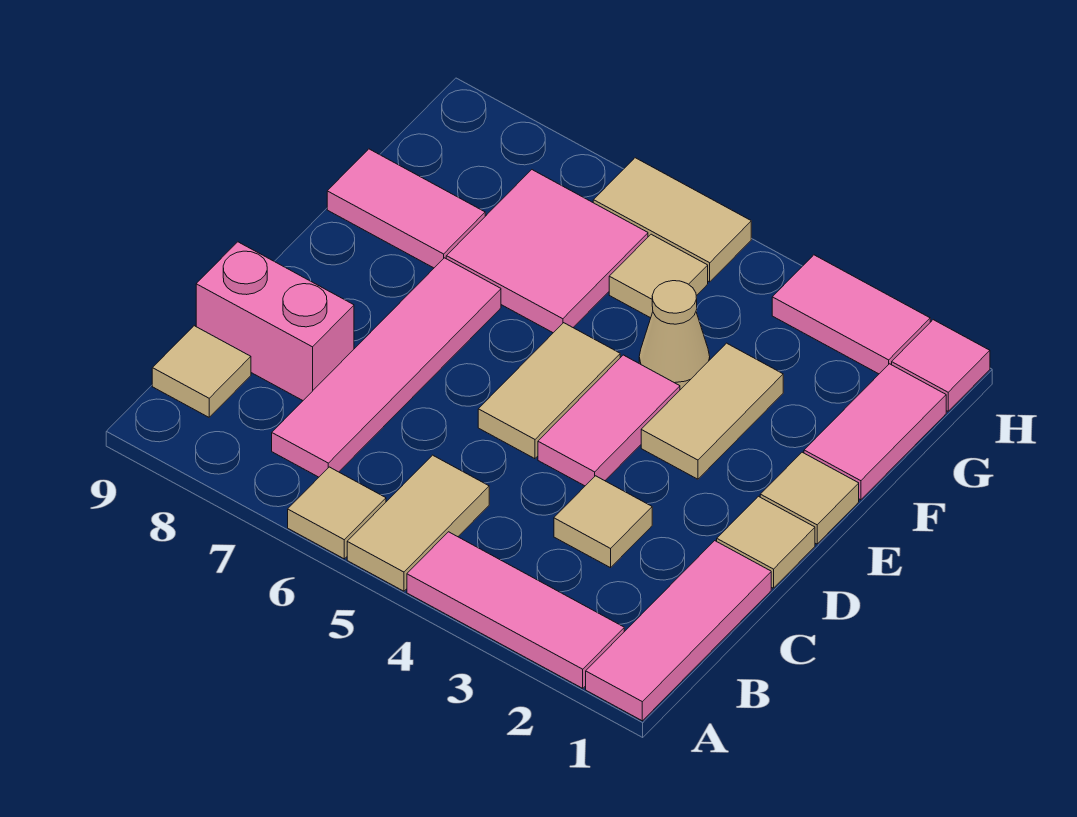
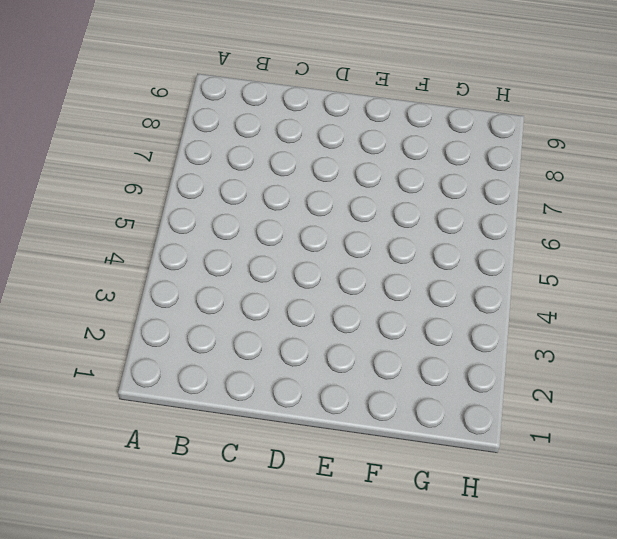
none -> pink tile A1:C1 level 1
none -> pink tile A2:A4 level 1
none -> tan tile A5:B5 level 1

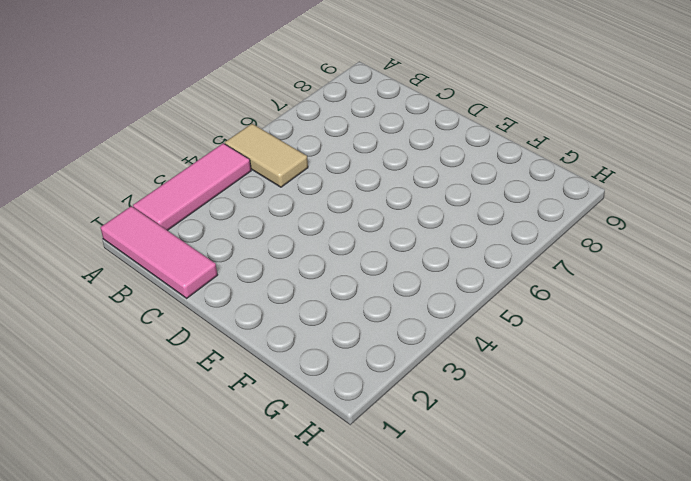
none -> tan tile A6 level 1
none -> pink tile B7:E7 level 1
none -> tan tile B9 level 1

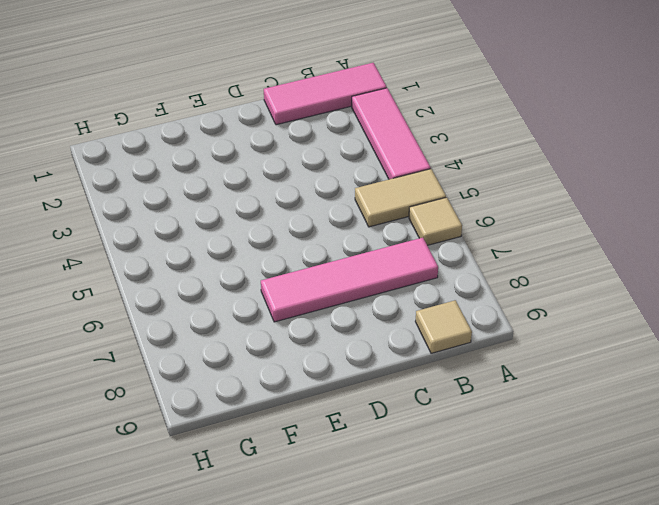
none -> tan tile C3 level 1
none -> pink brick C8:C9 level 1
none -> tan tile D1 level 1

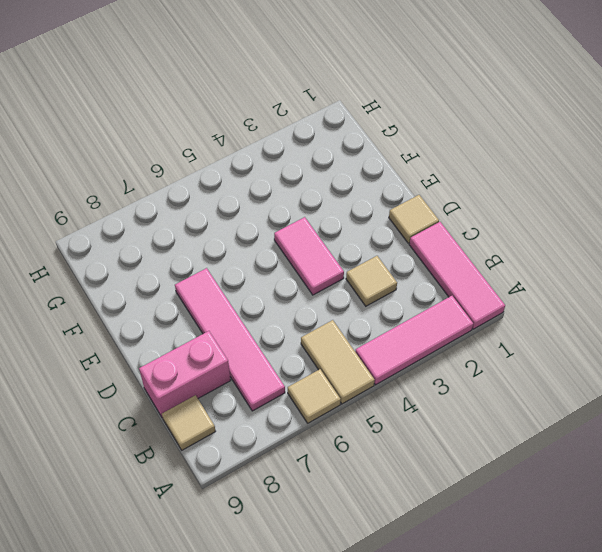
none -> tan tile D5:E5 level 1
none -> tan tile E1 level 1
none -> tan tile E3:F3 level 1

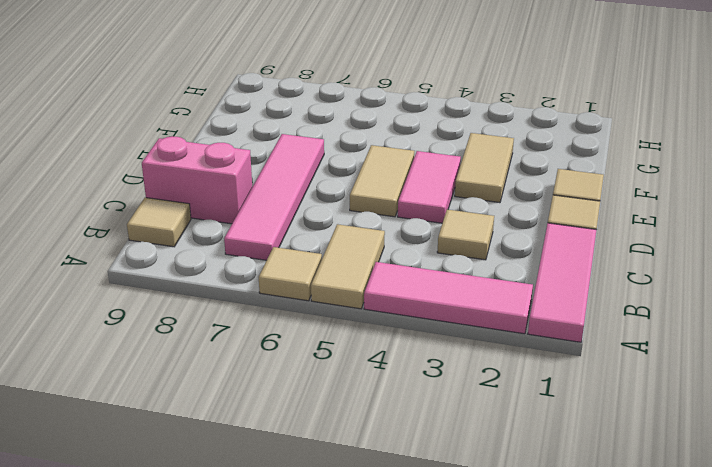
none -> pink tile F1:G1 level 1
none -> tan cone F4 level 1
none -> pink tile F6:G7 level 1

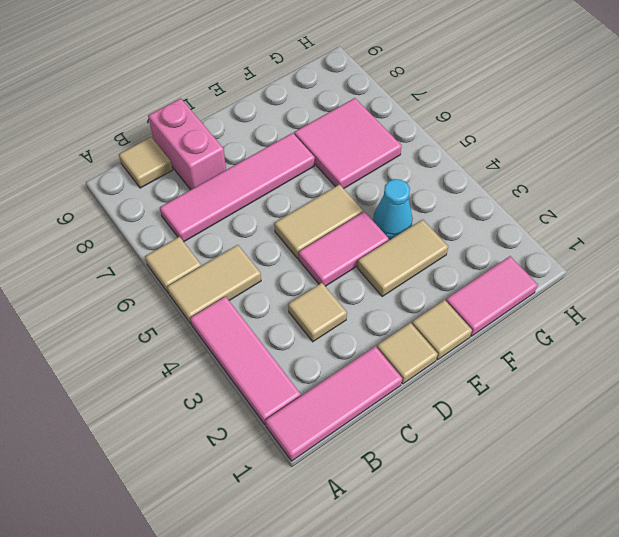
cyan cone F4 level 1 -> tan cone F4 level 1
none -> pink tile F8:F9 level 1
none -> tan tile G5 level 1
none -> pink tile H1 level 1

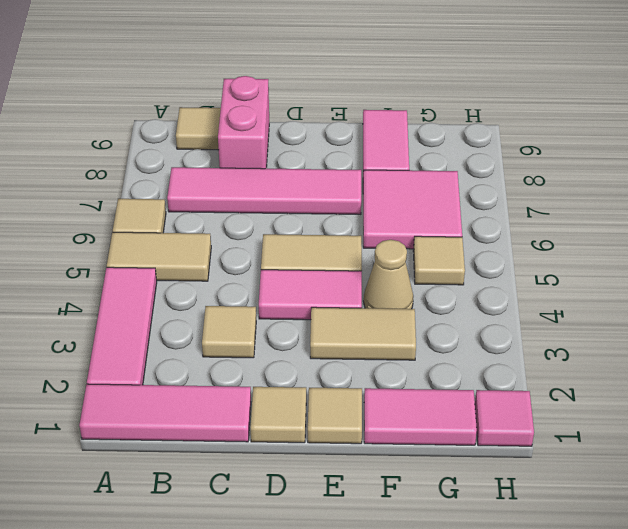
none -> pink tile H2:H3 level 1
none -> tan tile H5:H6 level 1

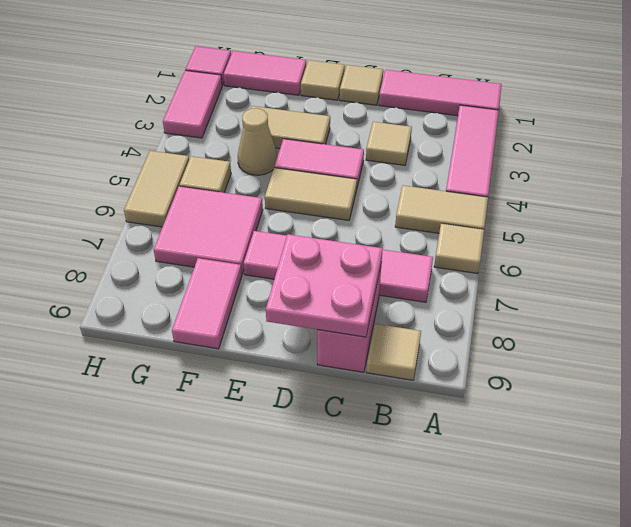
pink plate C8:D9 level 2 -> none

